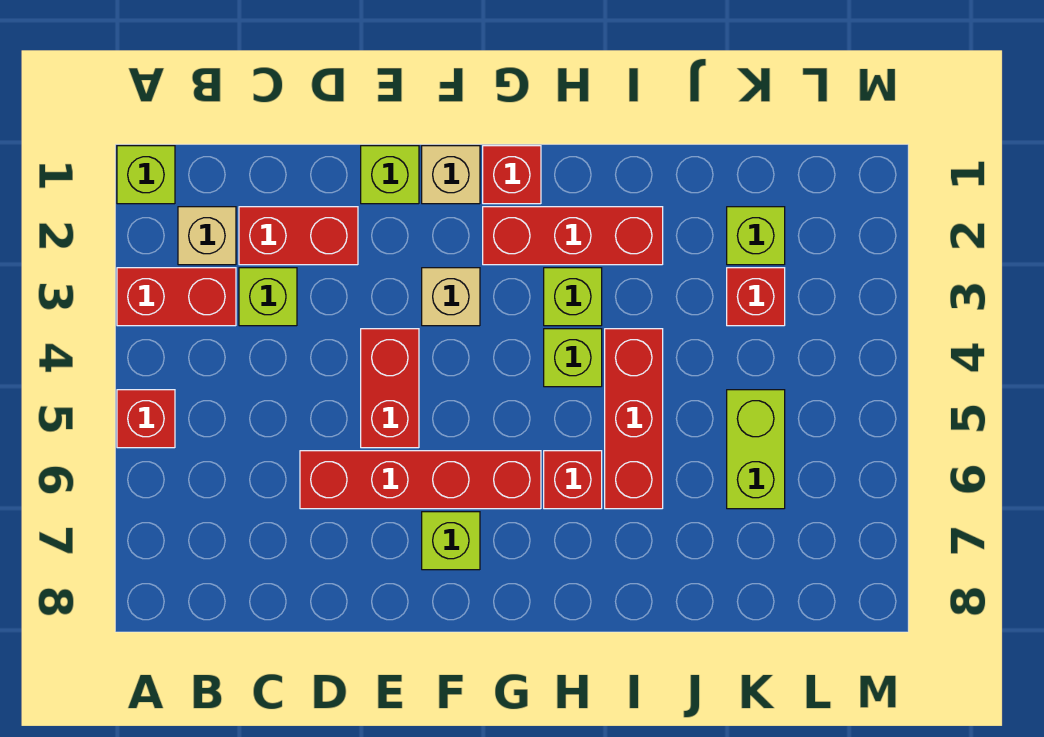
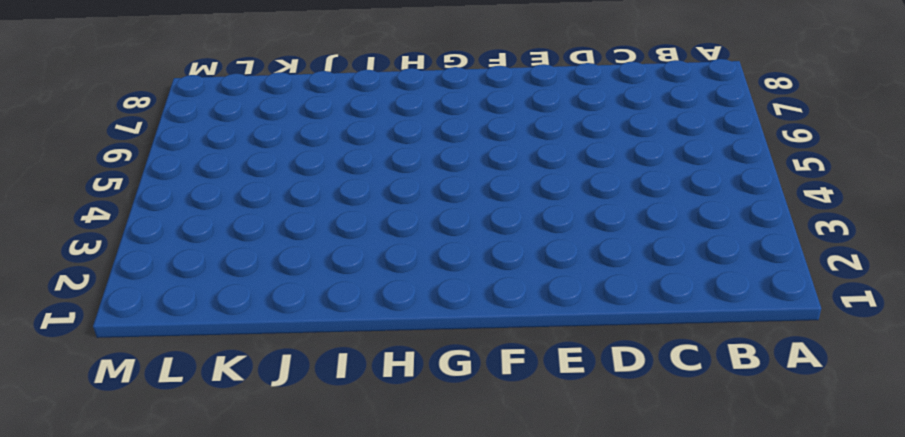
none -> lime brick A1 level 1
none -> red brick A3:B3 level 1
none -> red brick A5 level 1

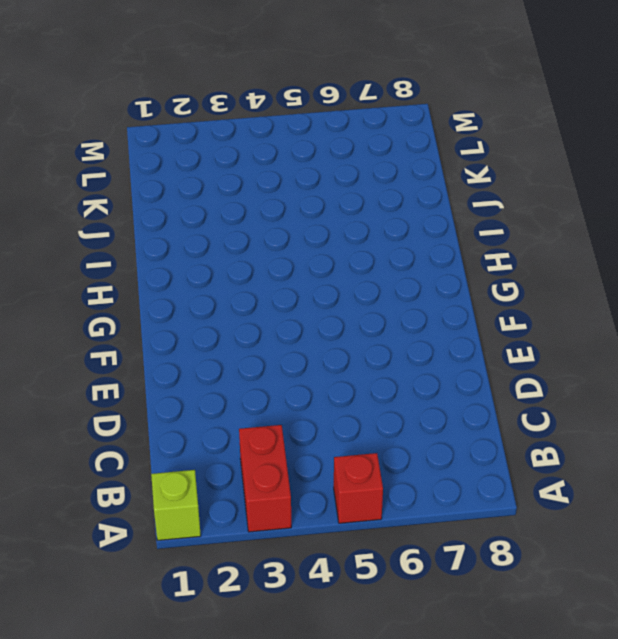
none -> tan brick B2 level 1
none -> red brick C2:D2 level 1
none -> lime brick C3 level 1

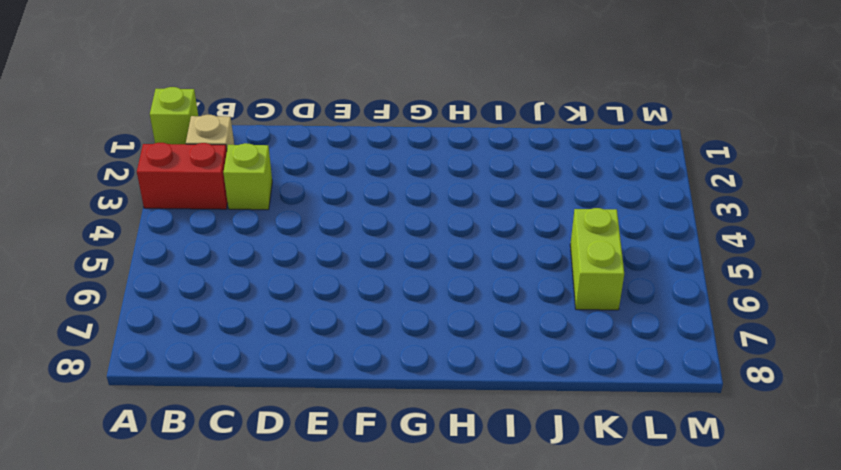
none -> red brick A5 level 1
none -> red brick C2:D2 level 1
none -> red brick D6:G6 level 1

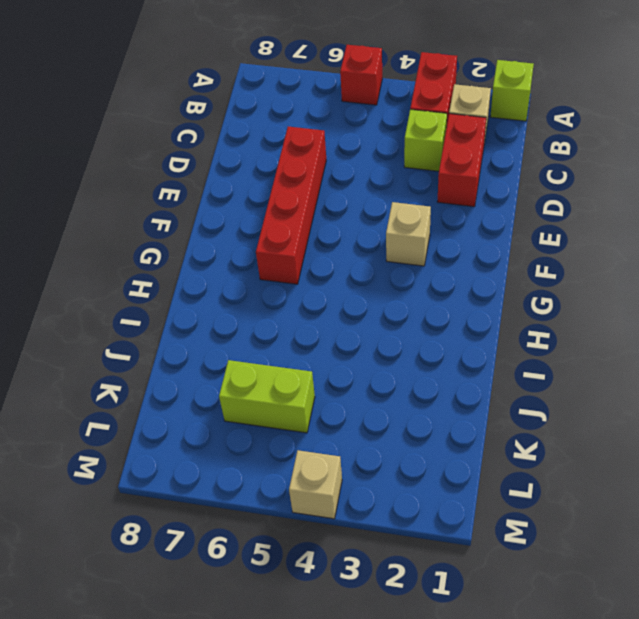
tan brick M4 level 1 -> tan brick F1 level 1
none -> lime brick E1 level 1
none -> red brick E4:E5 level 1
none -> lime brick F7 level 1

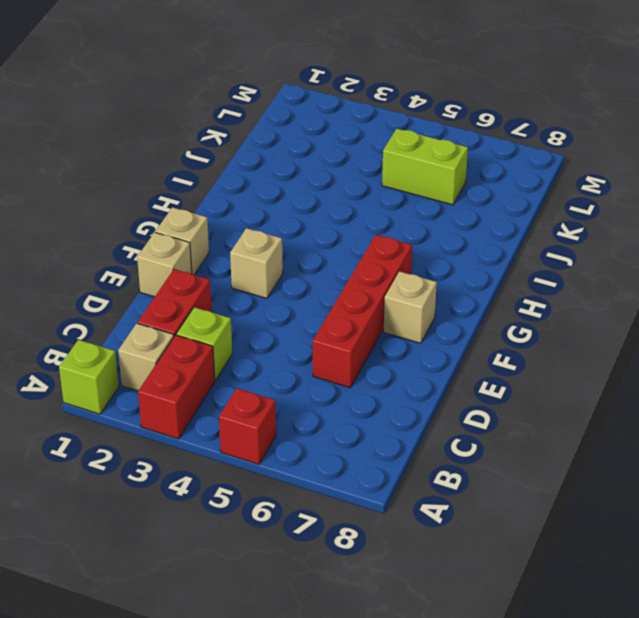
tan brick E1 level 1 -> lime brick E1 level 1
tan brick F7 level 1 -> lime brick F7 level 1
none -> red brick E4:E5 level 1
none -> red brick G1 level 1
none -> red brick G2:I2 level 1

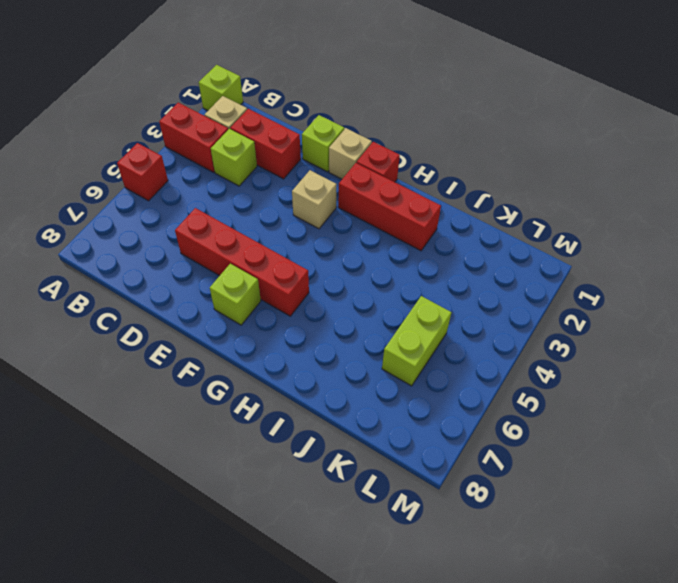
none -> red brick E4:E5 level 1
none -> lime brick H3 level 1
none -> lime brick H4 level 1

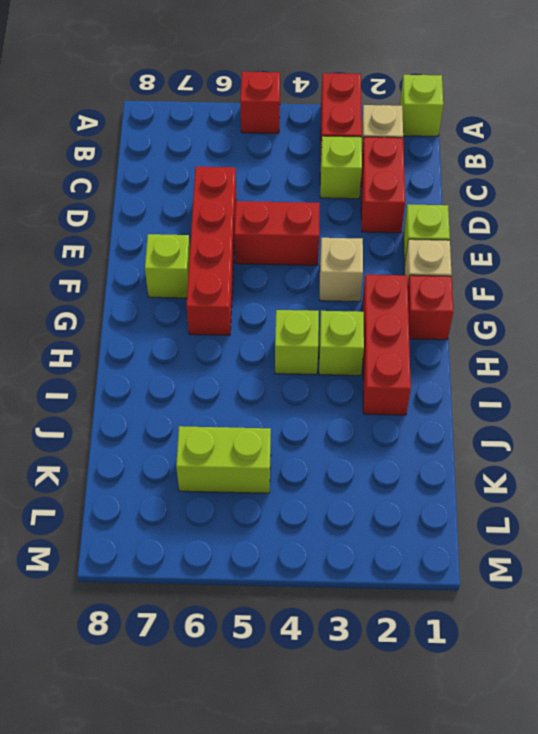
none -> red brick H6 level 1
none -> red brick I4:I6 level 1
none -> lime brick K2 level 1

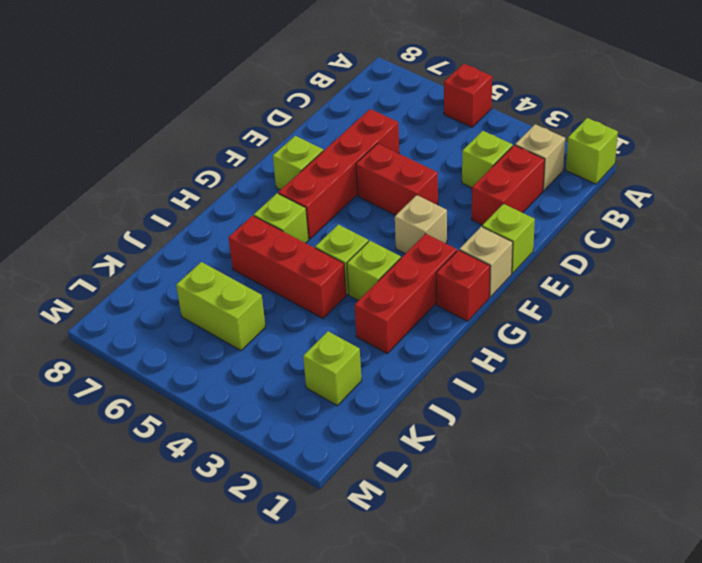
lime brick H6 level 1 -> red brick H6 level 1
none -> red brick A3:B3 level 1
none -> red brick K3 level 1

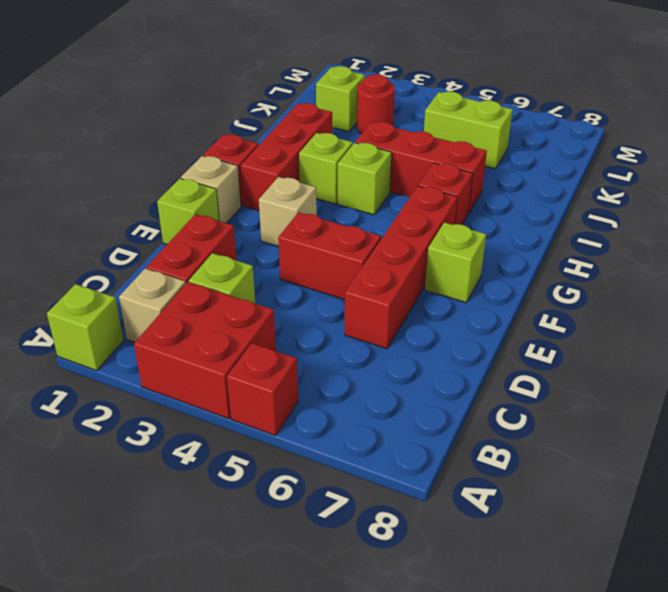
red brick A3:B4 level 1 -> red brick A3:B3 level 1
red round brick K3 level 1 -> red brick K3 level 1

